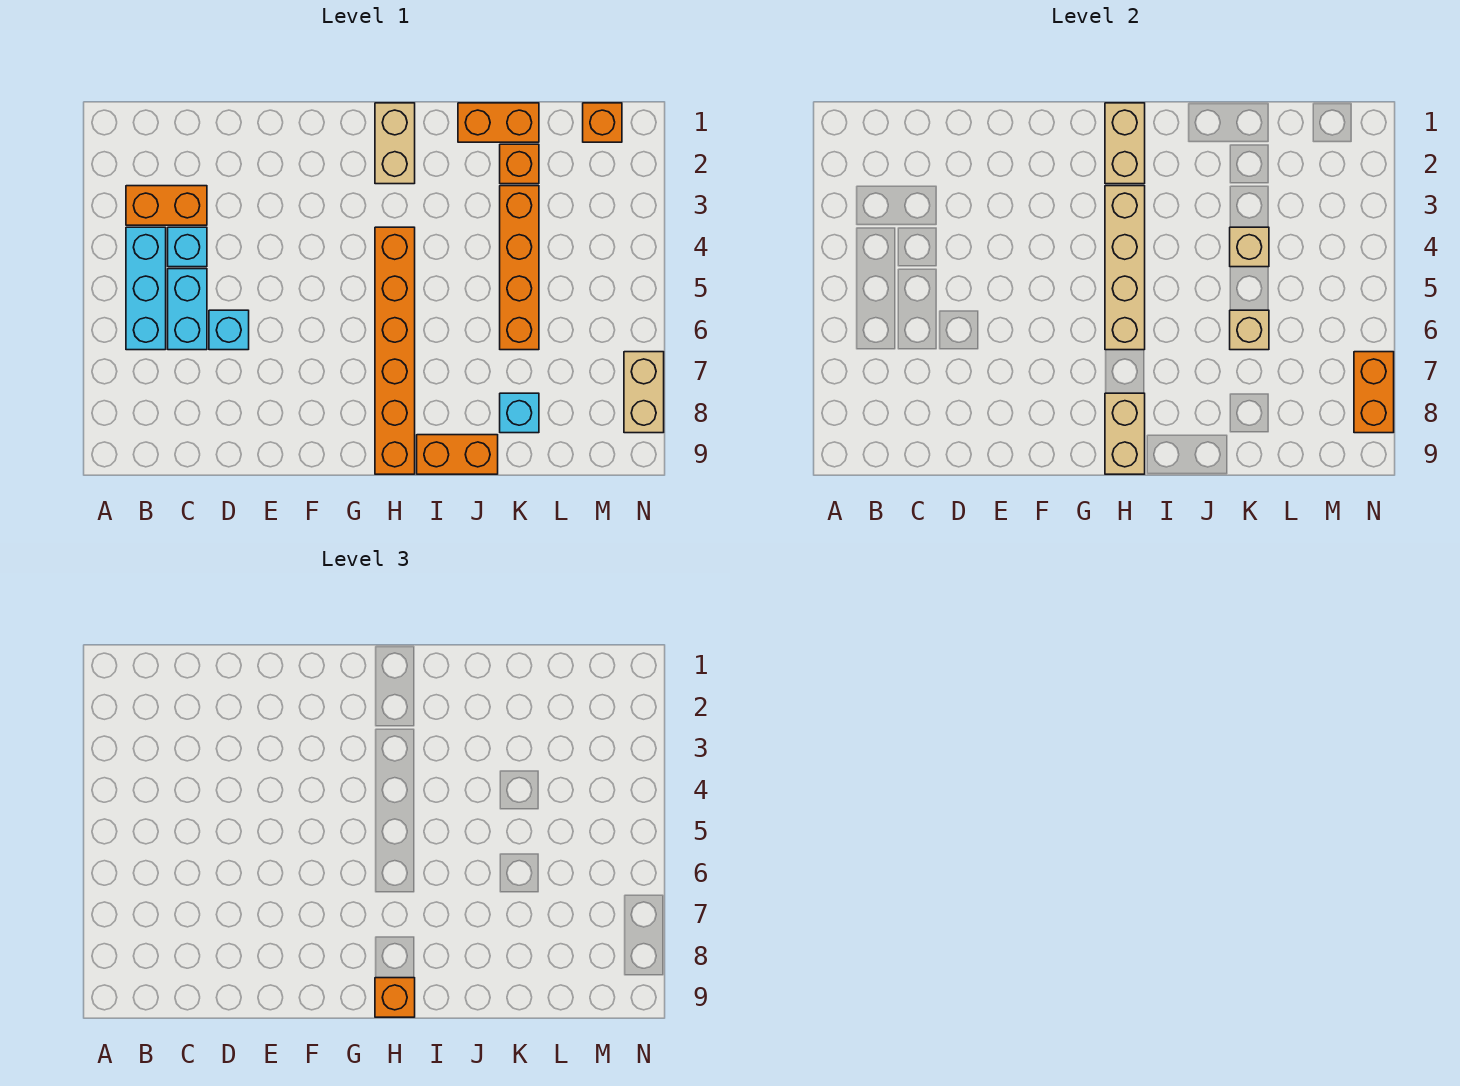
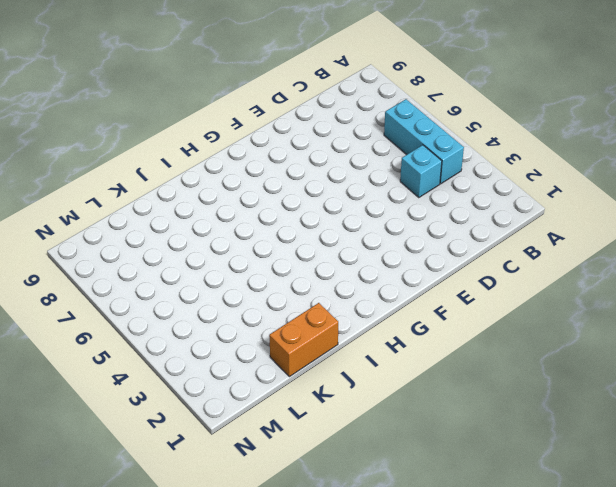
none -> orange brick B3:C3 level 1
none -> cyan brick C5:C6 level 1
none -> cyan brick D6 level 1

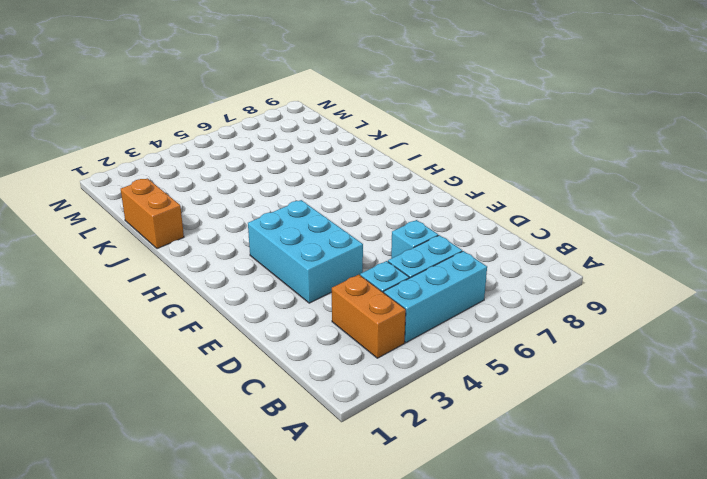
cyan brick E3:G4 level 1 -> none
none -> tan brick H1:H2 level 1
none -> orange brick H4:H9 level 1
none -> orange brick I9:J9 level 1

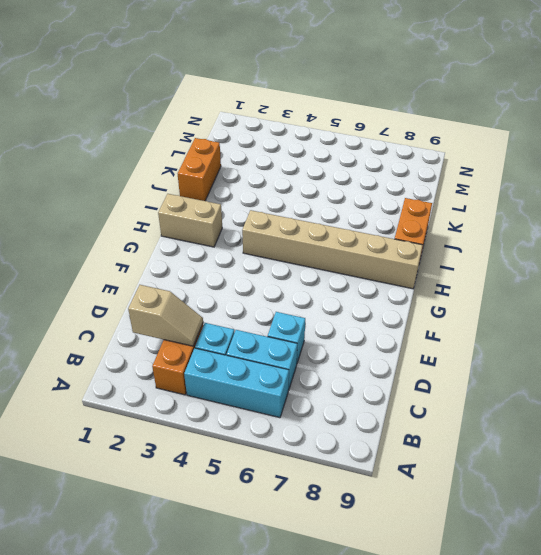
tan slope C2:C3 level 2 top 2 -> none
tan brick H4:H9 level 1 -> orange brick H4:H9 level 1
none -> orange brick K2 level 1
none -> orange brick K3:K6 level 1
none -> cyan brick K8 level 1

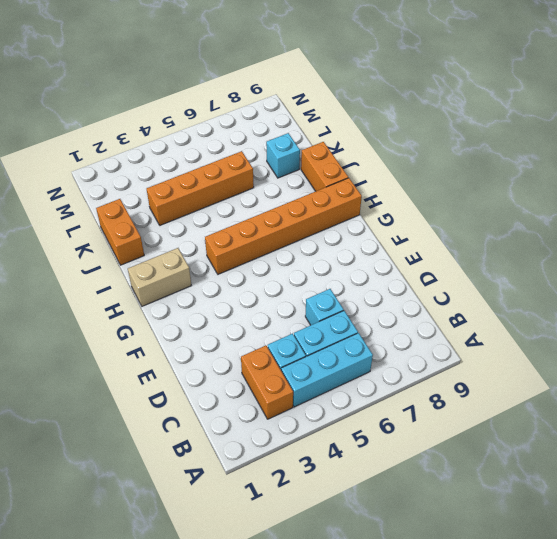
none -> orange brick K2 level 1
none -> orange brick M1 level 1
none -> tan brick N7:N8 level 1

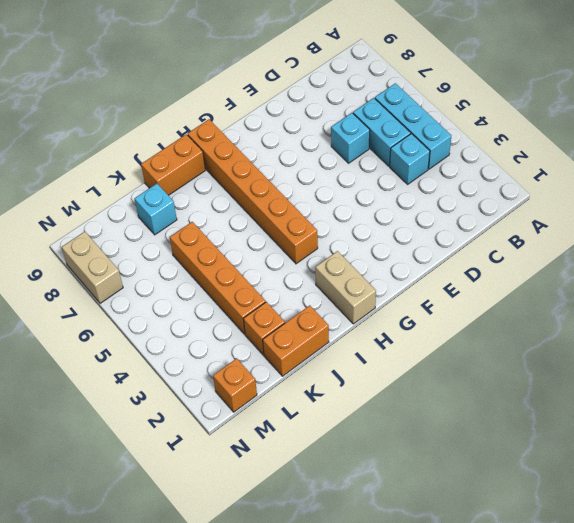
none -> orange brick B3:C3 level 1
none -> tan brick H1:H2 level 2
none -> tan brick H3:H6 level 2

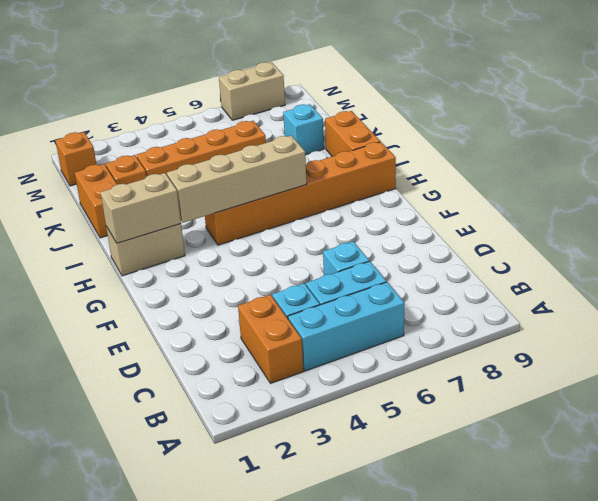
none -> tan brick H8:H9 level 2
none -> tan brick K4 level 2
none -> tan brick K6 level 2

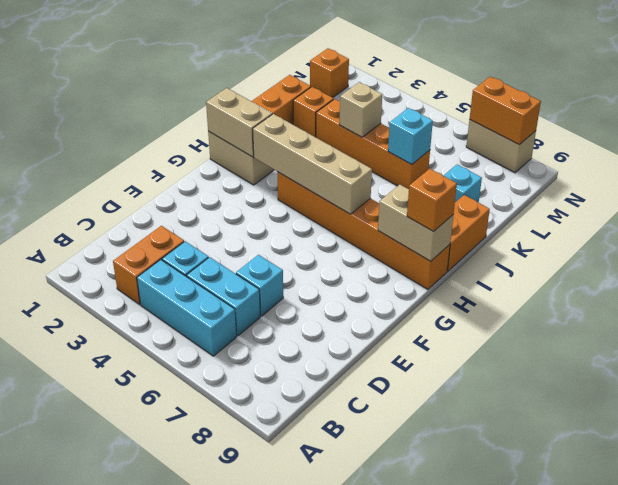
cyan brick K6 level 2 -> tan brick K6 level 2

